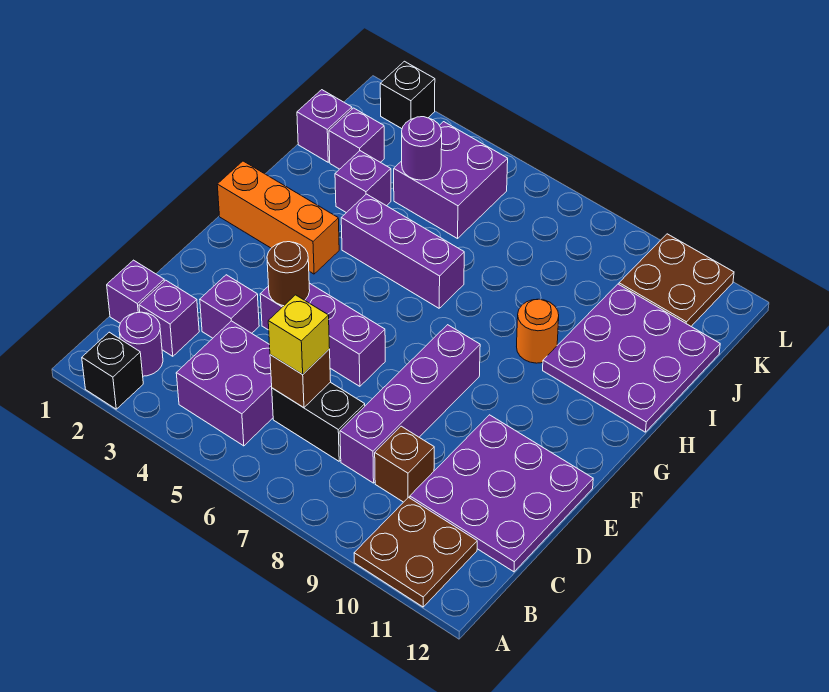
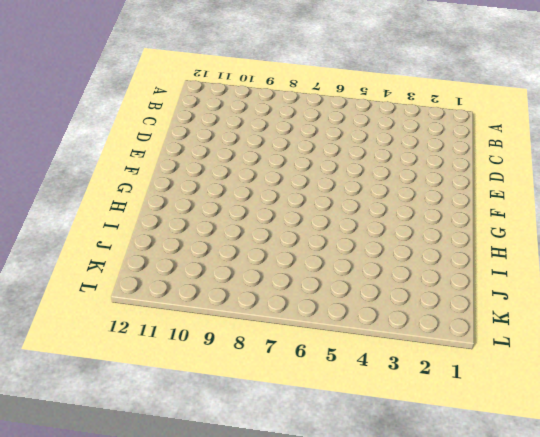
none -> black brick A2 level 1
none -> brown plate A10:B11 level 1
none -> purple round brick B2 level 1

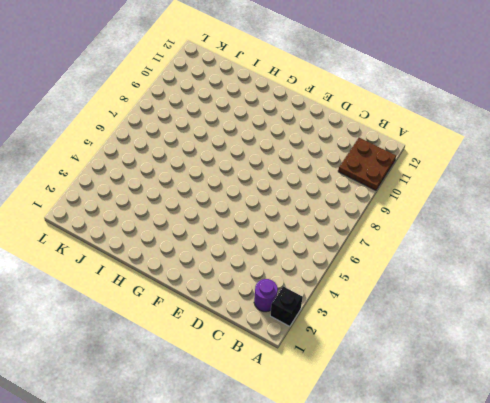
none -> purple brick B4:C5 level 1
none -> purple brick C1 level 1
none -> purple brick C2 level 1

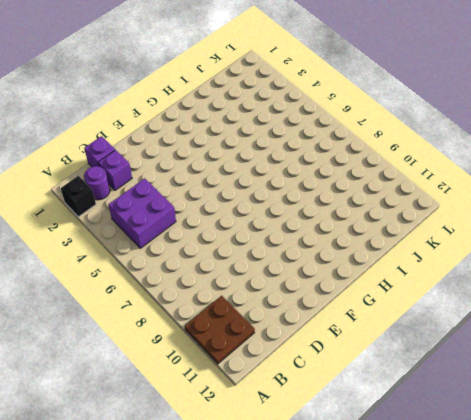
none -> black brick C6:C7 level 1
none -> purple brick C8:F8 level 1
none -> brown brick C9 level 1

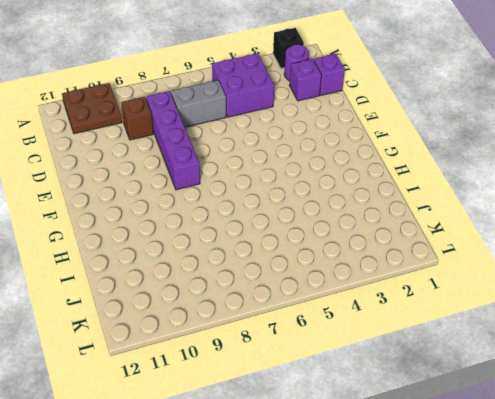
grey brick C6:C7 level 1 -> black brick C6:C7 level 1
none -> purple plate C10:E12 level 1
none -> purple brick D3 level 1
none -> purple brick E4:E6 level 1

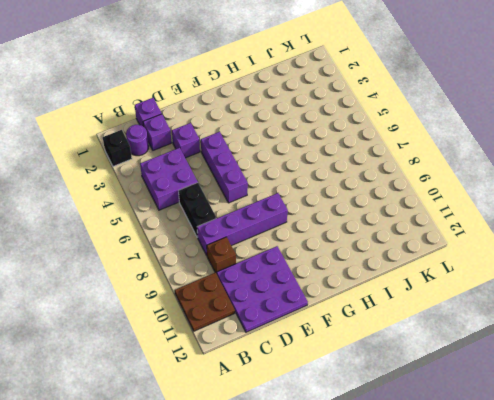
none -> orange brick G1:G3 level 1
none -> purple brick H4:H6 level 1
none -> orange round brick H9 level 1

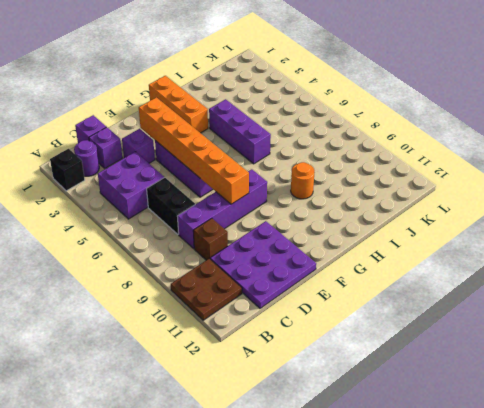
orange brick E3:E8 level 2 -> brown round brick E4 level 2
none -> purple plate H10:J12 level 1
none -> purple brick I3 level 1
none -> purple brick J1 level 1

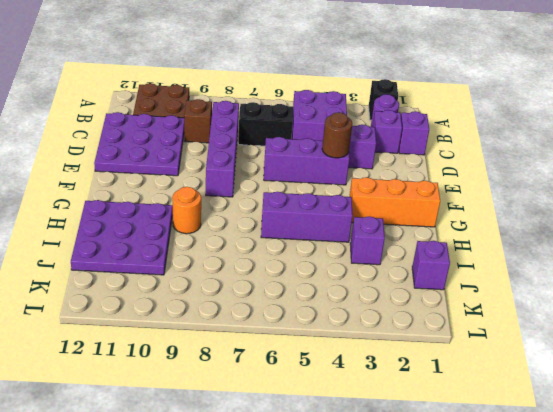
none -> purple brick J2 level 1
none -> purple brick J4:K5 level 1
none -> brown plate K10:L11 level 1

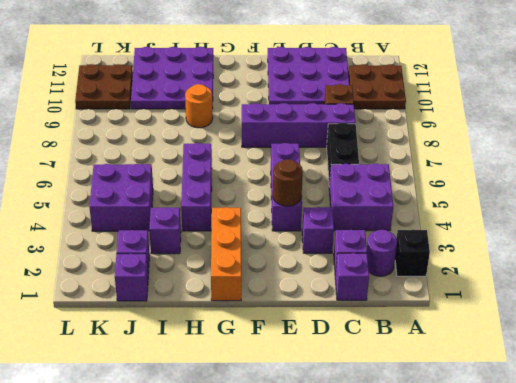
none -> black brick L2 level 1
none -> brown brick C6 level 2
none -> purple round brick J4 level 2

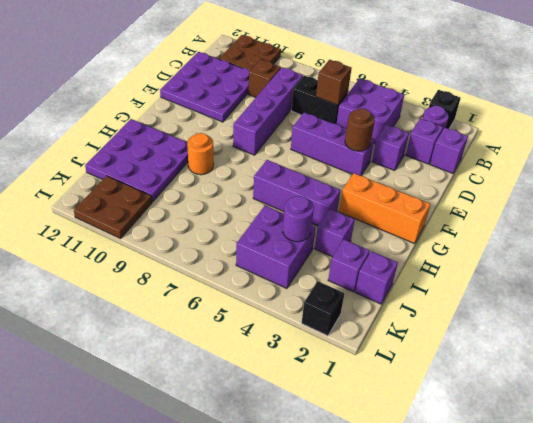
none -> yellow brick C6 level 3

